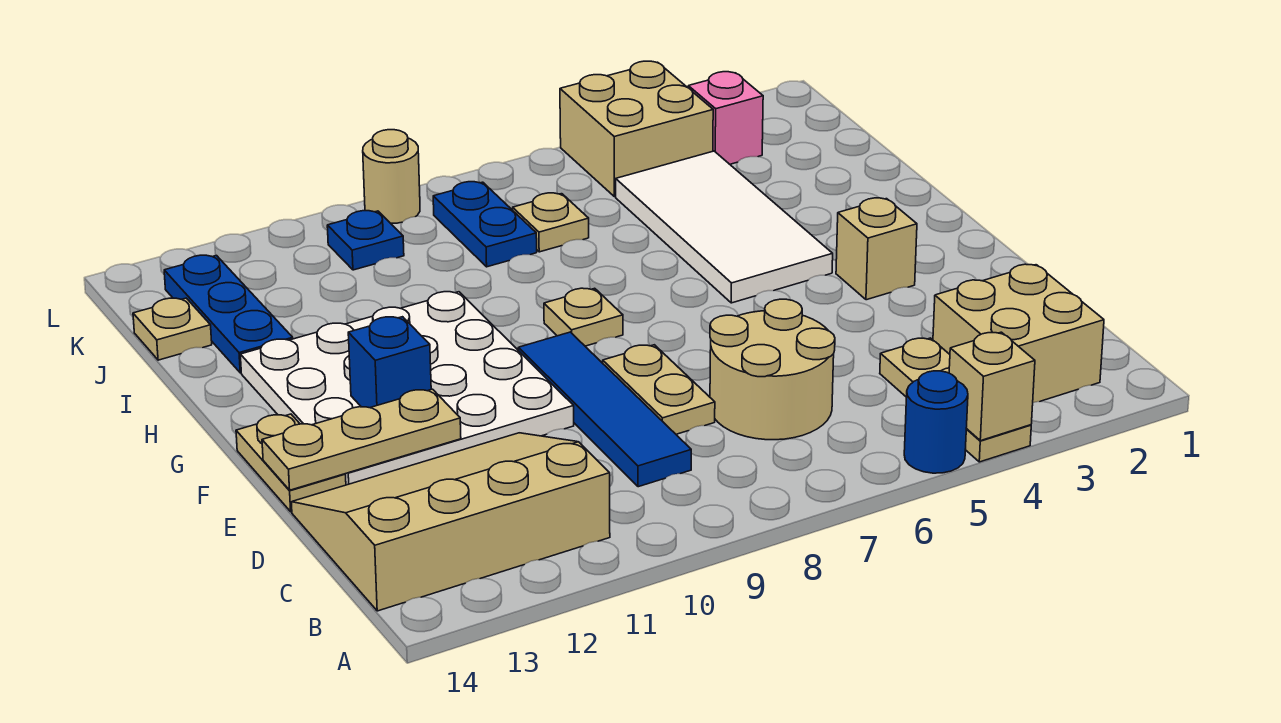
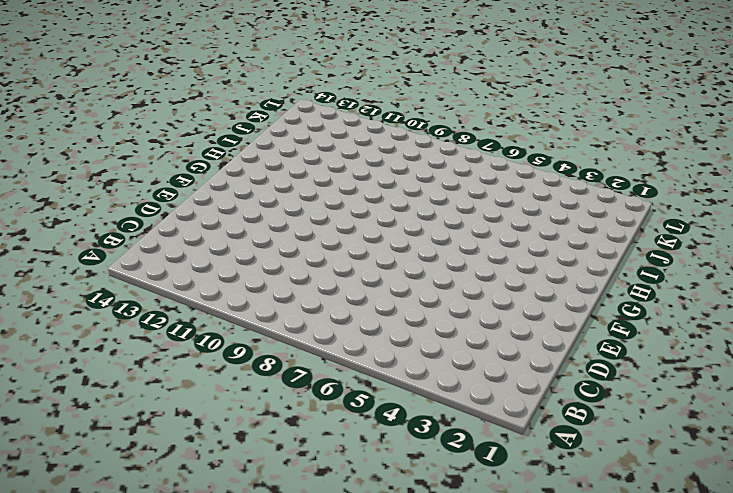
none -> tan plate A4:C4 level 1
none -> blue round brick A5 level 1
none -> tan brick B2:C3 level 1

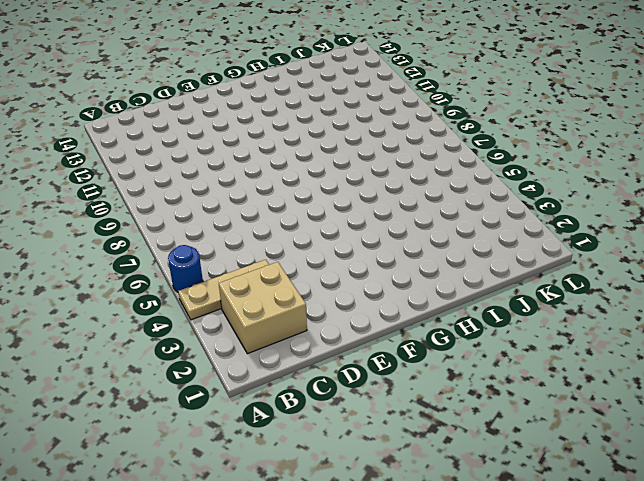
none -> tan slope B11:D14 level 1 top B
none -> tan round brick C6:D7 level 1
none -> blue tile C9:F9 level 1

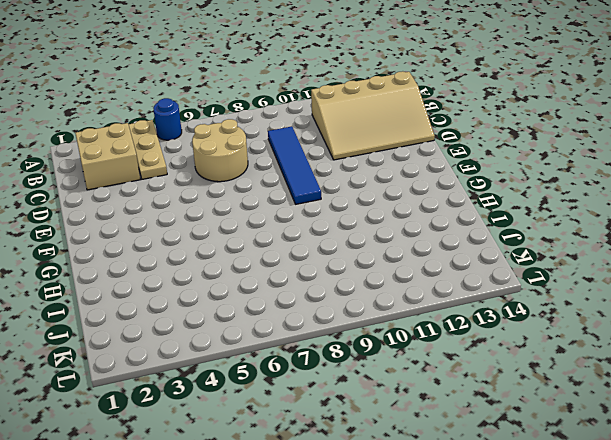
none -> tan plate D8:E8 level 1
none -> white plate E10:H13 level 1
none -> tan plate E14:F14 level 1

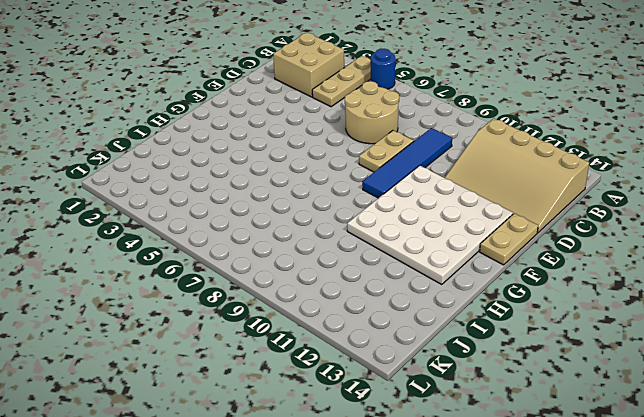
none -> tan brick F3 level 1
none -> white tile G4:J5 level 1
none -> tan plate G8 level 1

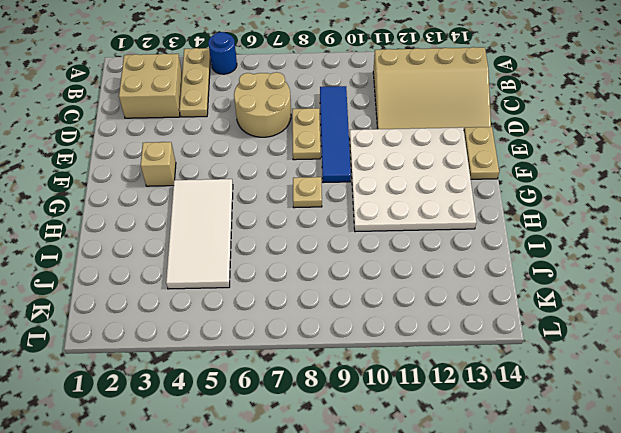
none -> blue plate I13:K13 level 1
none -> tan plate J7 level 1
none -> blue plate J8:K8 level 1

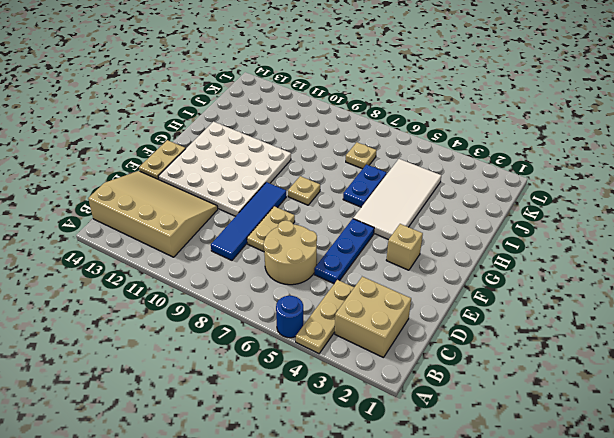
blue plate D5:F5 level 1 -> blue plate I13:K13 level 1
blue plate H6:I6 level 1 -> blue plate J8:K8 level 1
none -> tan plate J14 level 1
none -> pink brick K3 level 1
none -> tan brick K4:L5 level 1

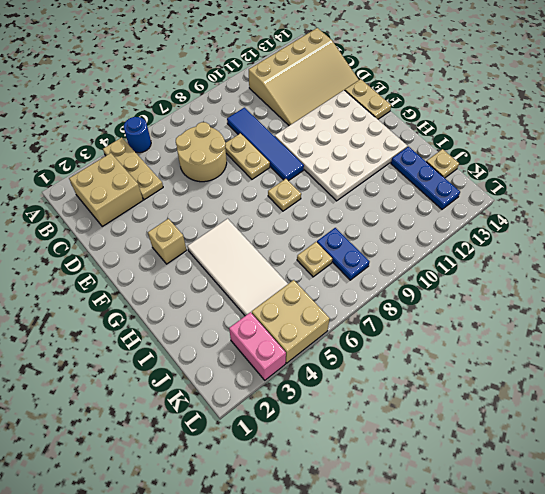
pink brick K3:L3 level 1 -> pink brick K3 level 1
none -> blue plate K10 level 1
none -> tan round brick L9 level 1
none -> tan brick A4 level 2

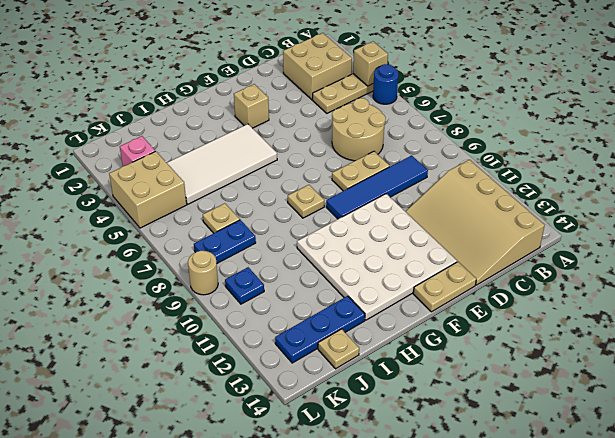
none -> tan plate E12:E14 level 2
none -> blue brick F12 level 2

